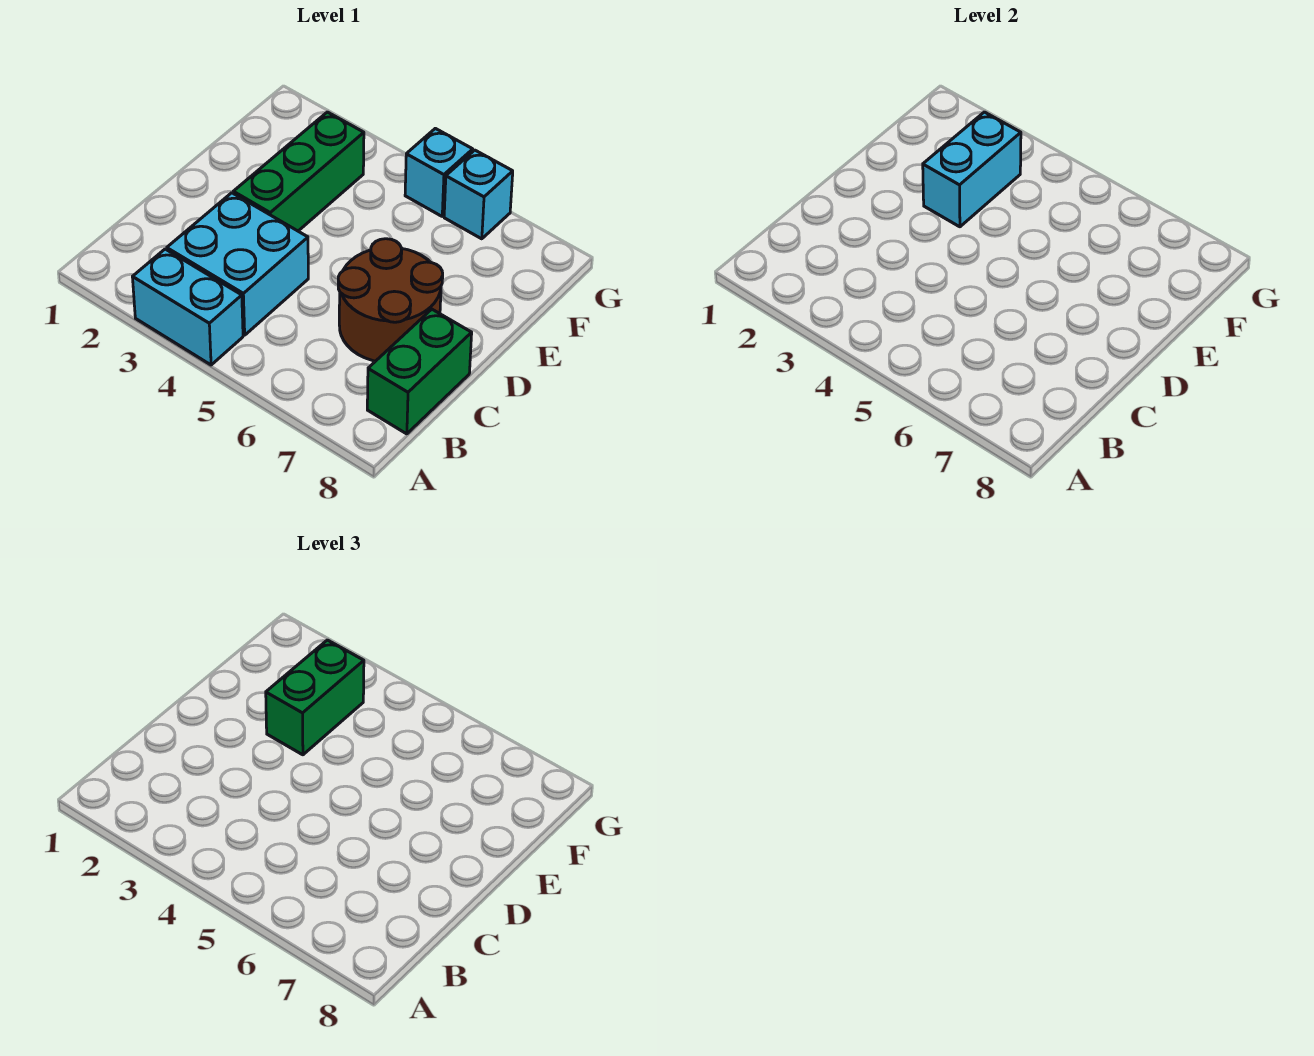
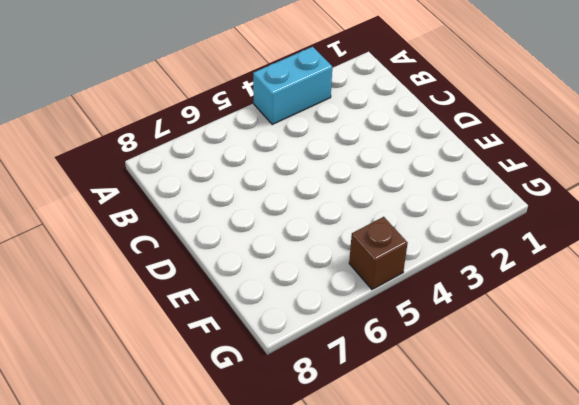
brown brick G5 level 1 -> cyan brick G5 level 1
none -> cyan brick B3:C4 level 1
none -> green brick B8:C8 level 1

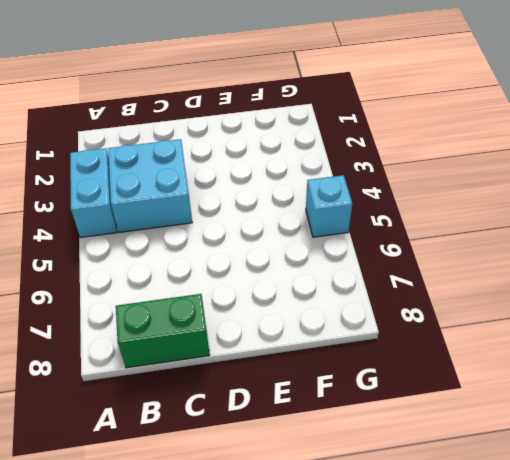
none -> brown round brick C6:D7 level 1
none -> green brick D3:F3 level 1

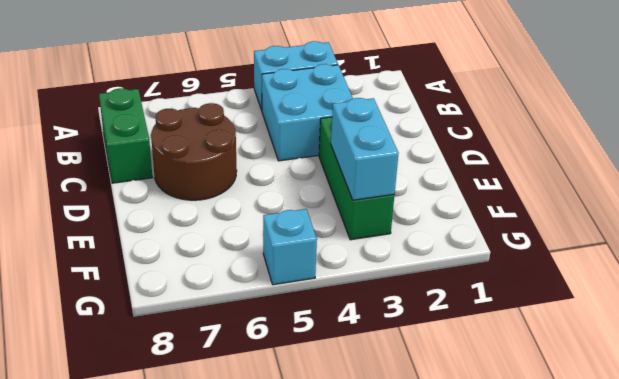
none -> cyan brick G6 level 1
none -> green brick E3:F3 level 3

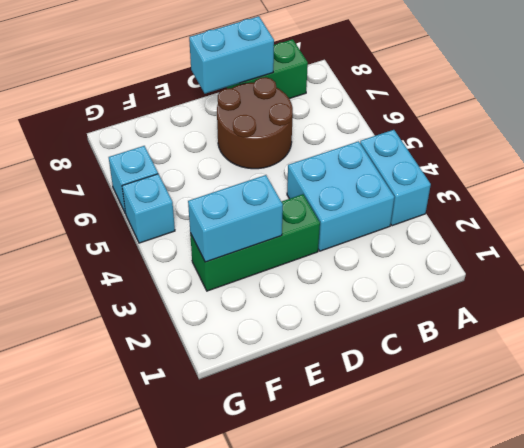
cyan brick C8:D8 level 2 -> none
none -> green brick E3:F3 level 3

